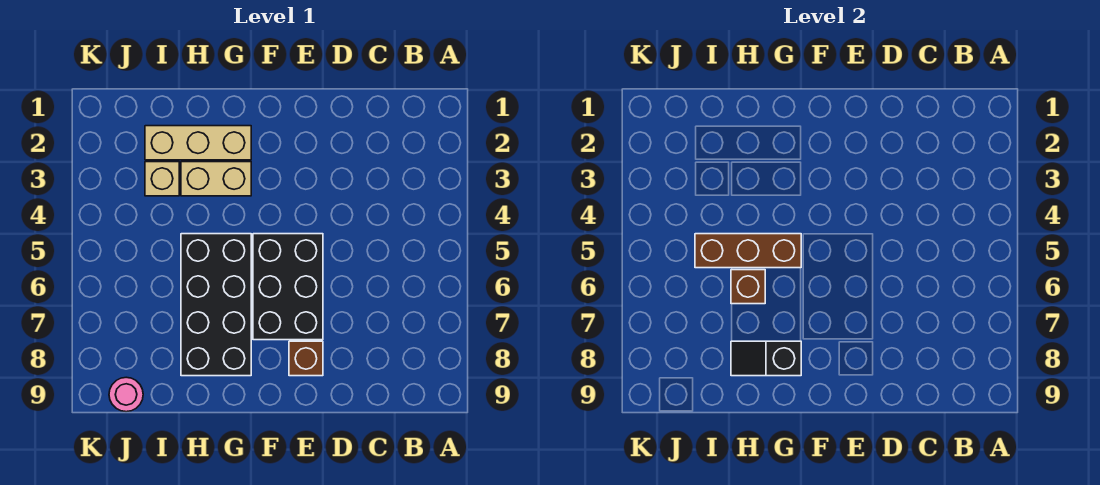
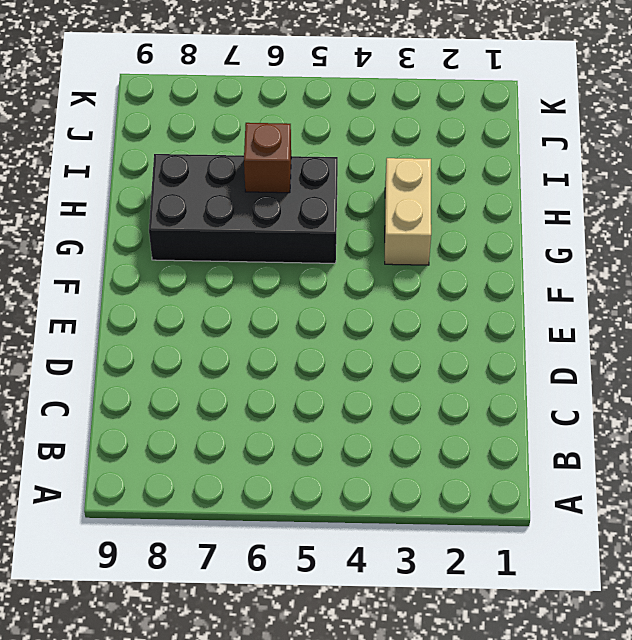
none -> black brick E5:F7 level 1
none -> brown brick E8 level 1

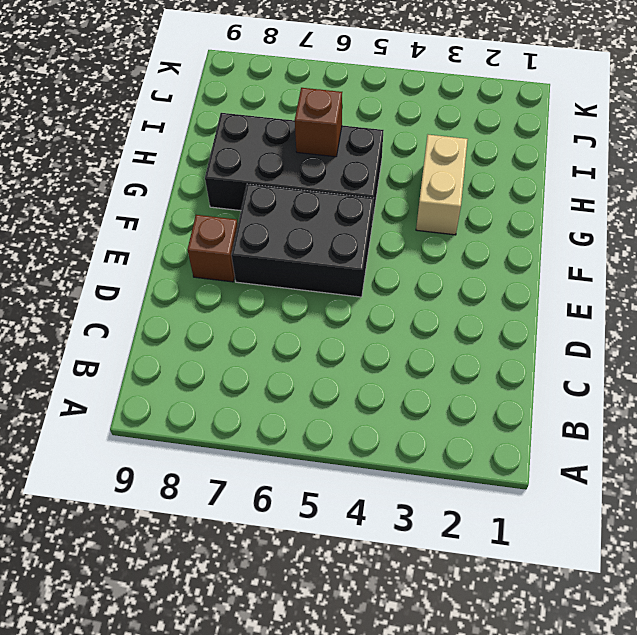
none -> tan brick G2:I2 level 1
none -> tan brick I3 level 1

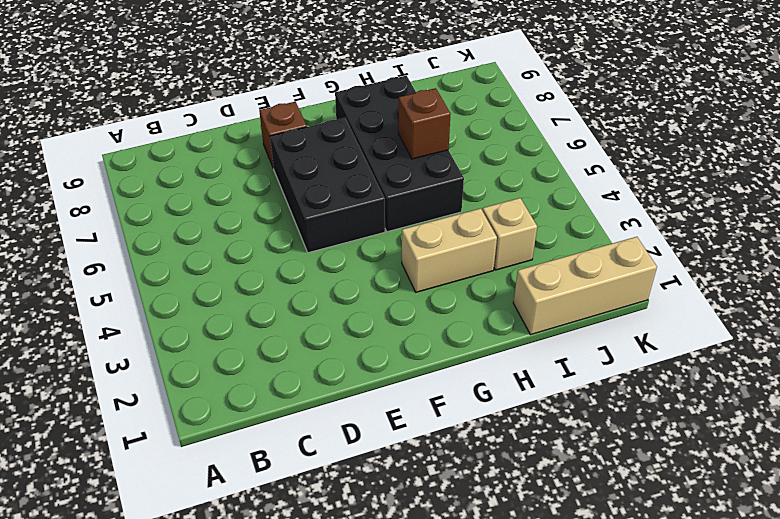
tan brick I1:K1 level 1 -> tan brick G2:I2 level 1
none -> pink round brick J9 level 1
none -> brown brick G5:I5 level 2

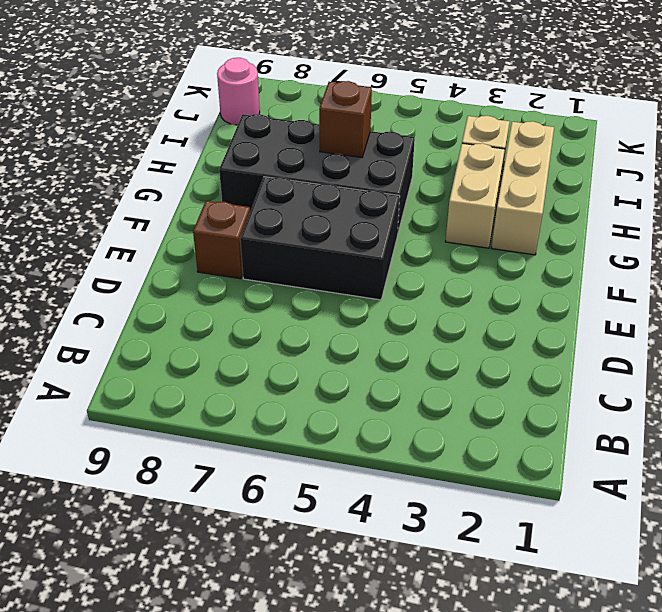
none -> brown brick G5:I5 level 2
none -> black slope G8:H8 level 2 top G

